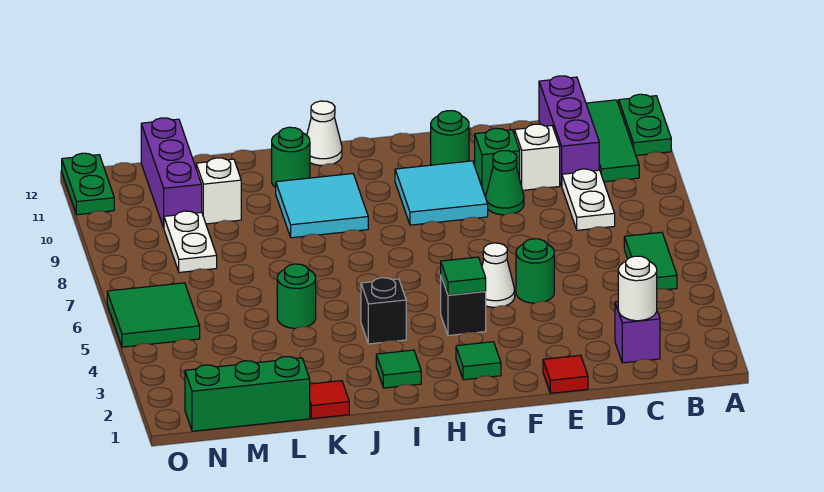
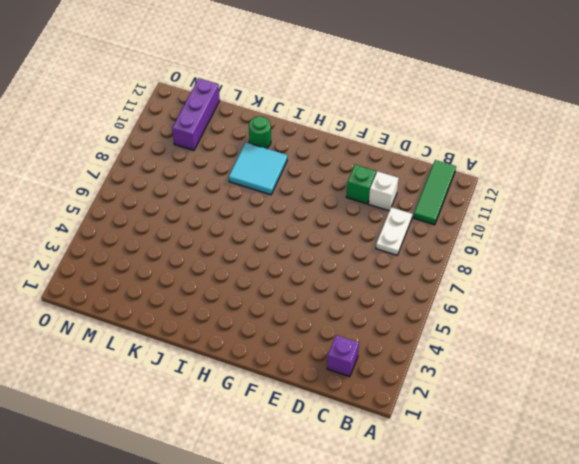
none -> green plate A11:A12 level 1
none -> green tile B5:B6 level 1
none -> purple brick C10:C12 level 1
none -> red tile E1 level 1

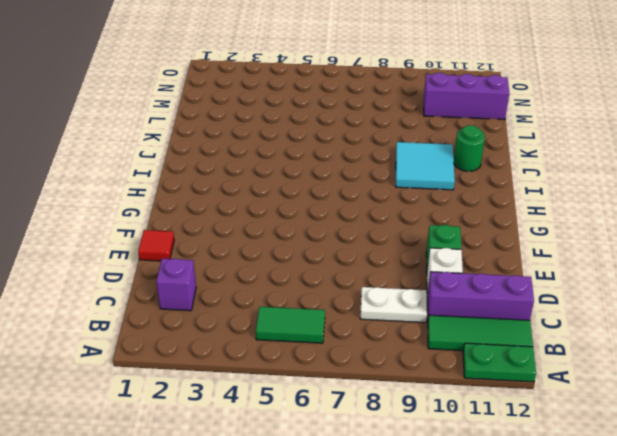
none -> green round brick E5 level 1
none -> green cone E9 level 1
none -> white cone F5 level 1
none -> cyan tile F9:G10 level 1

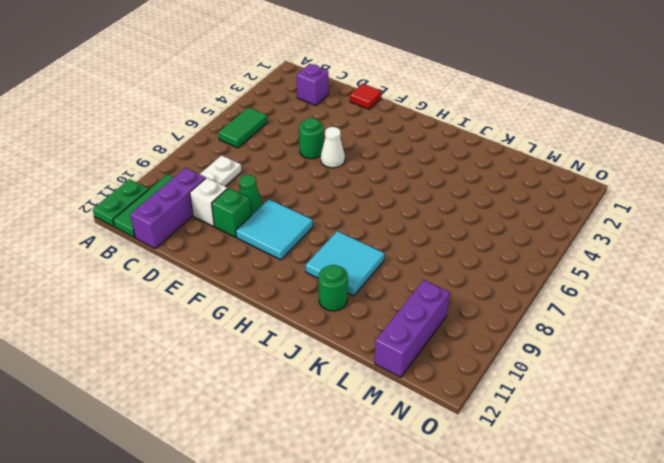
none -> green round brick F11 level 1
none -> green tile G2 level 1
none -> black brick G4 level 1
none -> green tile I2 level 1

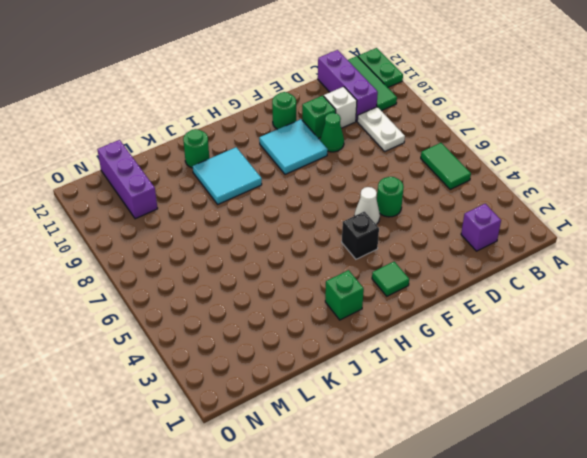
green brick I2 level 1 -> green tile I2 level 1
none -> red tile E1 level 1
none -> black brick I4 level 1
none -> white cone I12 level 1
none -> red tile K1 level 1

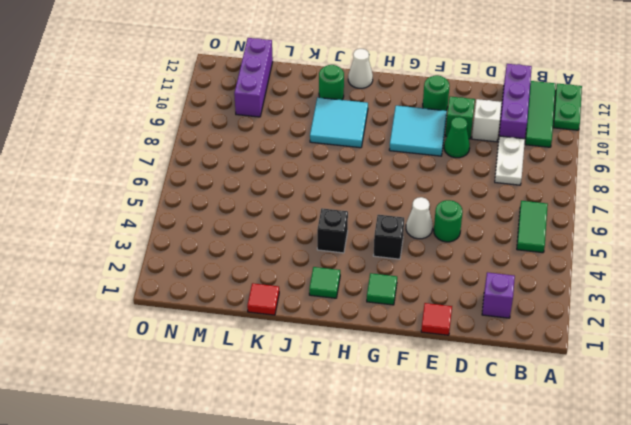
none -> green round brick K5 level 1
none -> green brick L1:N1 level 1
none -> white brick L10 level 1
none -> white plate M8:M9 level 1

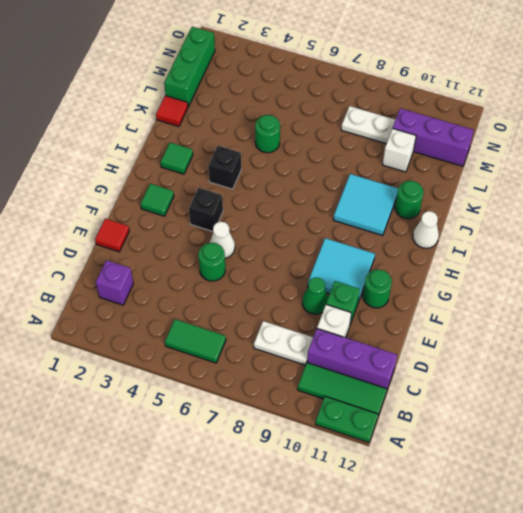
none -> green tile N5:O6 level 1
none -> green plate O11:O12 level 1
none -> white round brick C2 level 2
none -> green tile G4 level 2

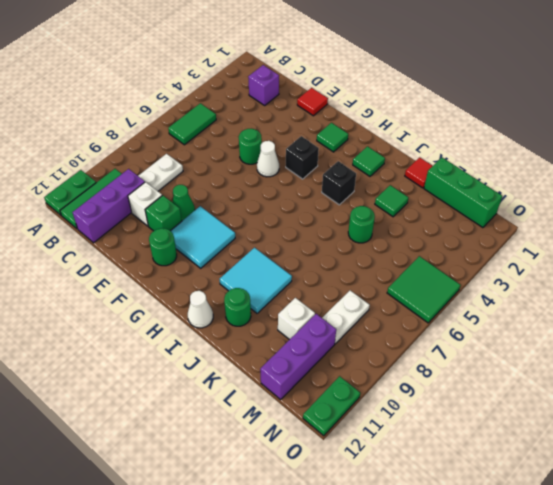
green tile K3 level 1 -> green tile G4 level 2
none -> white round brick C2 level 2

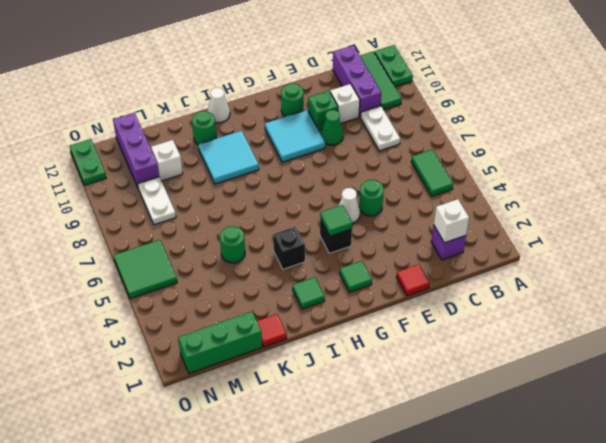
white brick C2 level 2 -> white round brick C2 level 2

